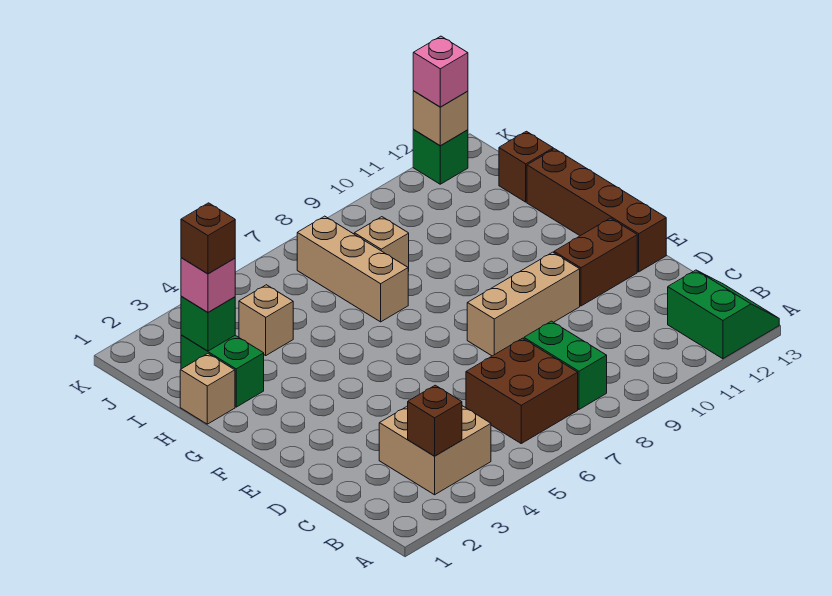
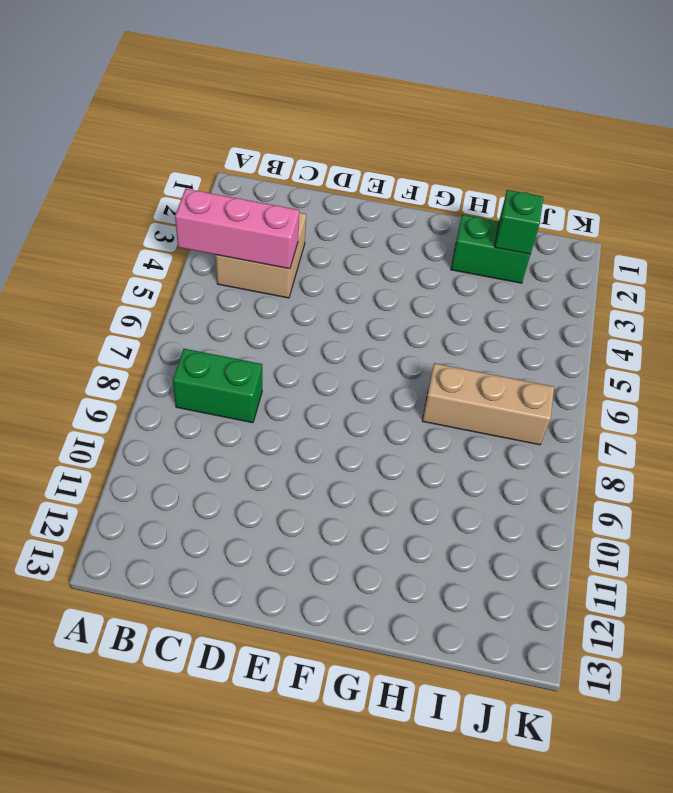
pink brick A4:C4 level 2 -> none
none -> green slope A12:B13 level 1 top 12
none -> brown brick B6:C7 level 1
none -> tan brick E8:E10 level 1

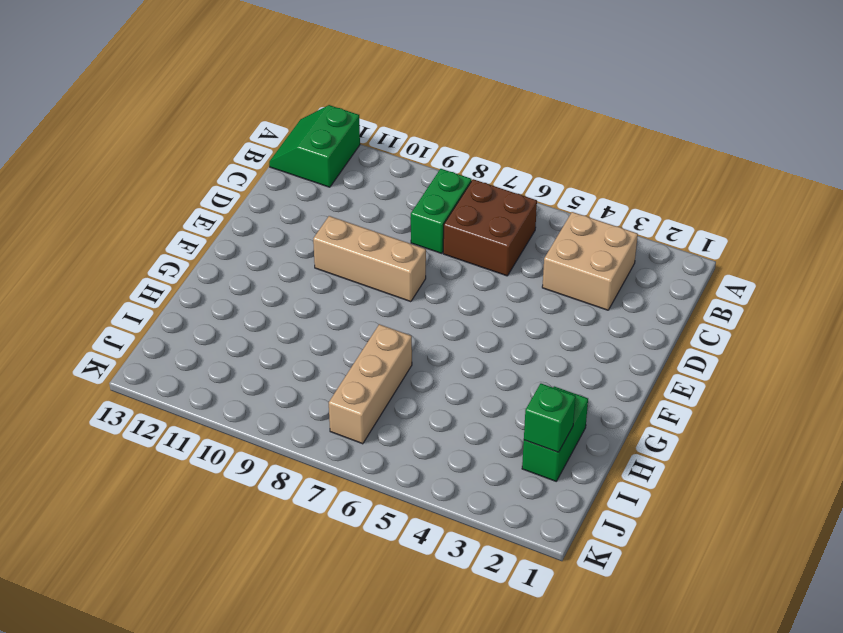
none -> brown brick E11:E12 level 1
none -> brown brick E13:H13 level 1
none -> tan brick H1 level 1

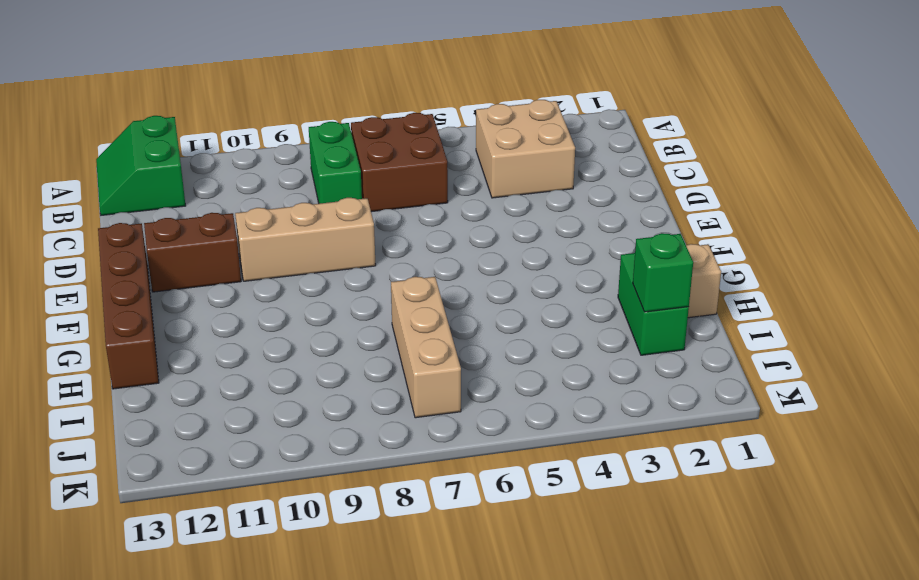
none -> tan brick I4 level 1
none -> tan brick I8 level 1
none -> brown brick I13 level 1

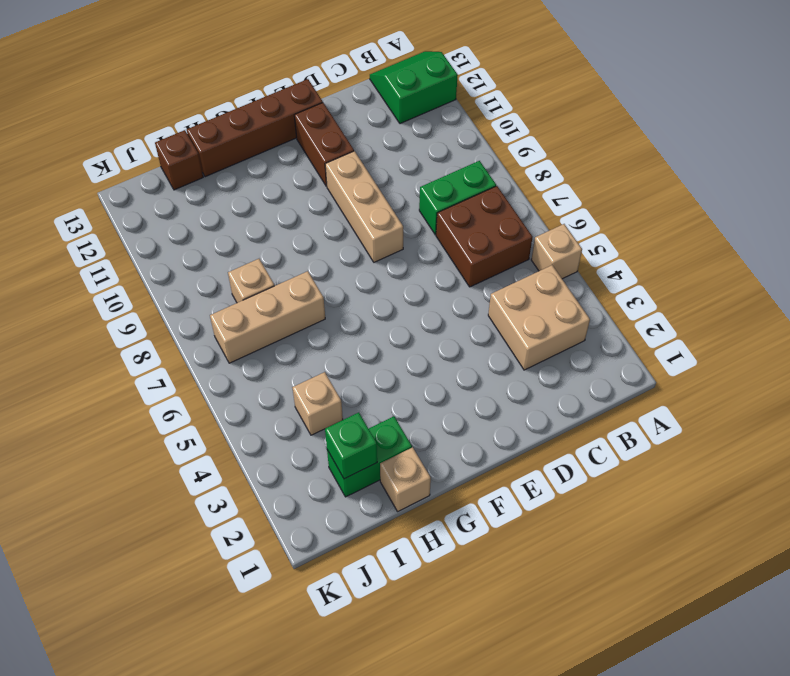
tan brick A5 level 1 -> tan brick K12 level 2
none -> green brick K12 level 1
none -> brown brick B3 level 2
none -> pink brick I2 level 3

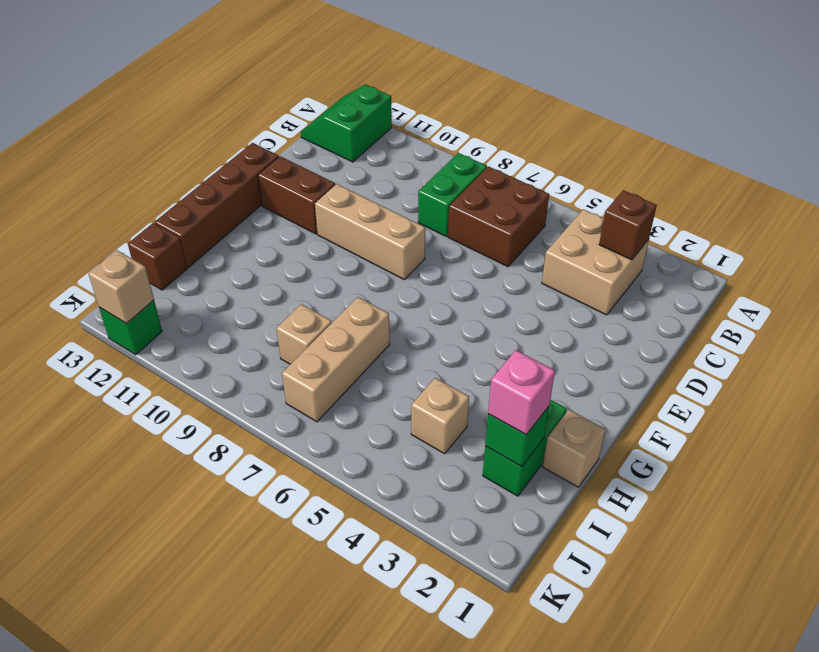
none -> pink brick K12 level 3
none -> brown brick I2 level 4

